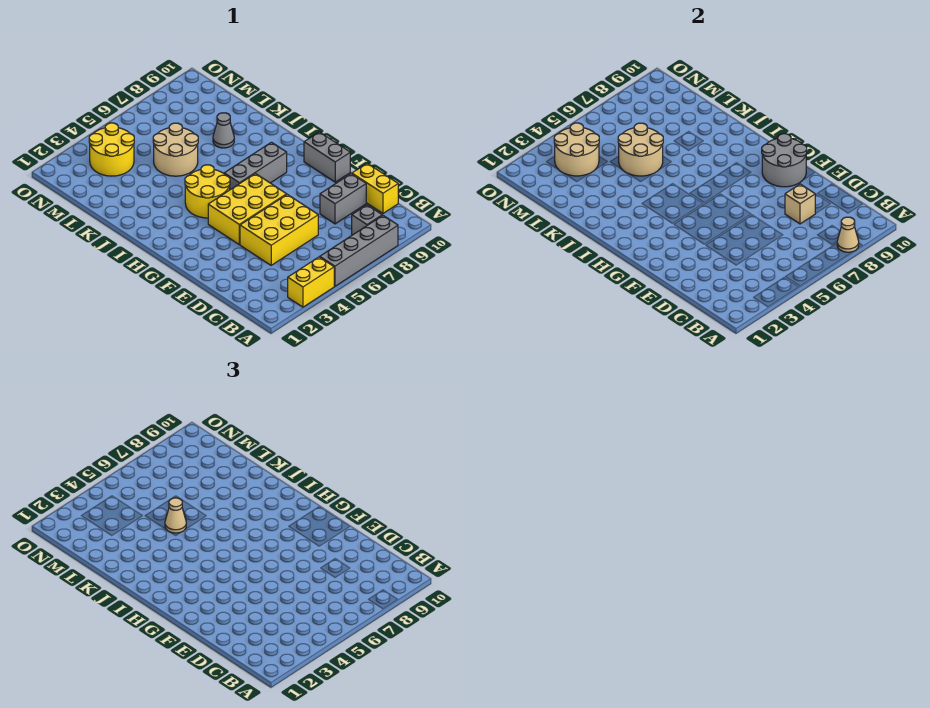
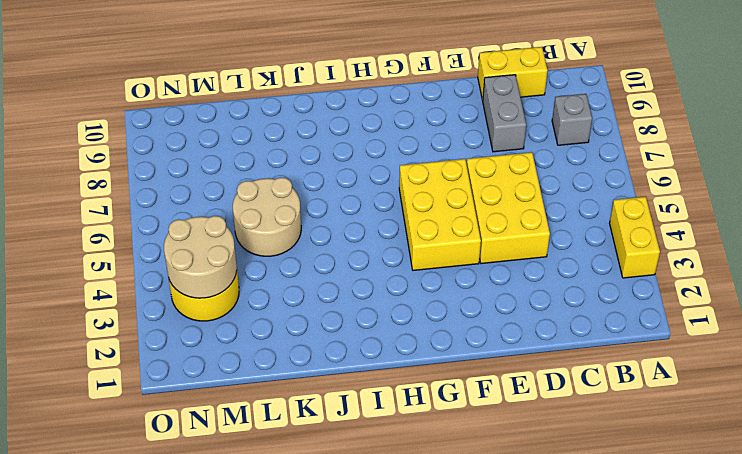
none -> grey brick A5:A8 level 1
none -> grey brick F10:G10 level 1
none -> yellow round brick H4:I5 level 1

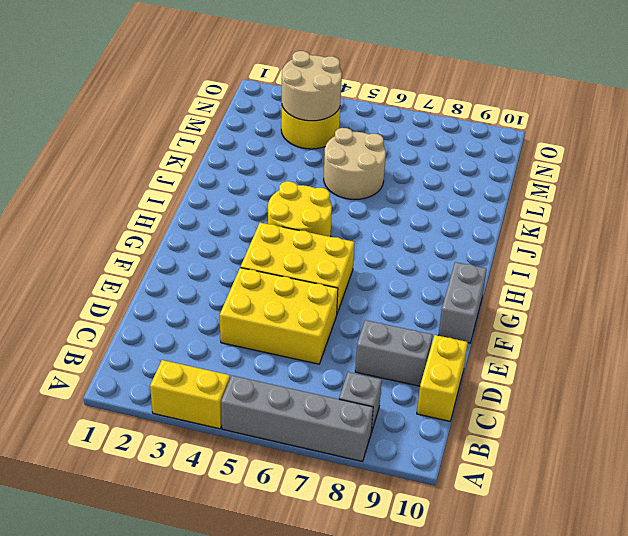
none -> grey brick H6:H8 level 1
none -> grey cone K8 level 1
none -> tan cone A8 level 2

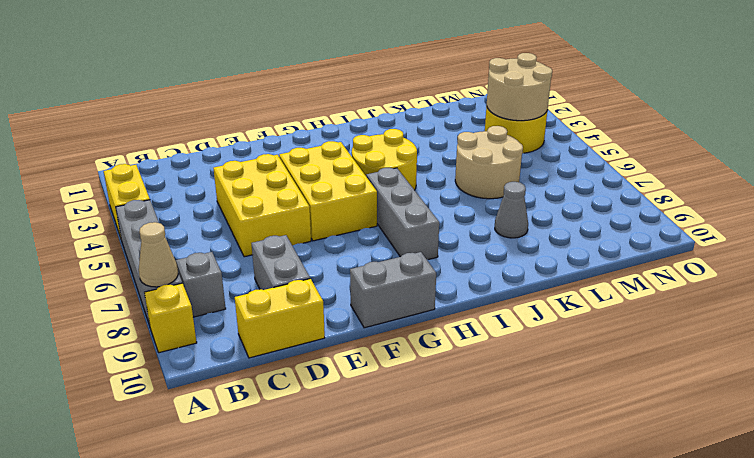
yellow brick A9 level 1 -> none
none -> tan brick D8 level 2
none -> grey round brick F9:G10 level 2
none -> tan round brick K5:L6 level 2

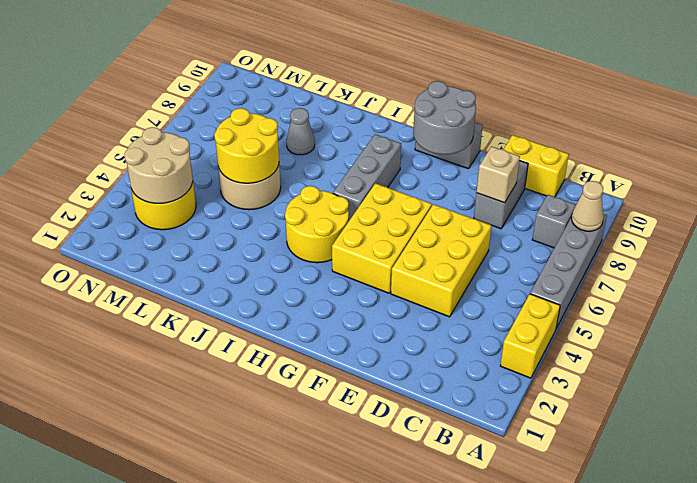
yellow round brick K5:L6 level 2 -> tan round brick K5:L6 level 2
none -> tan cone K5 level 3

